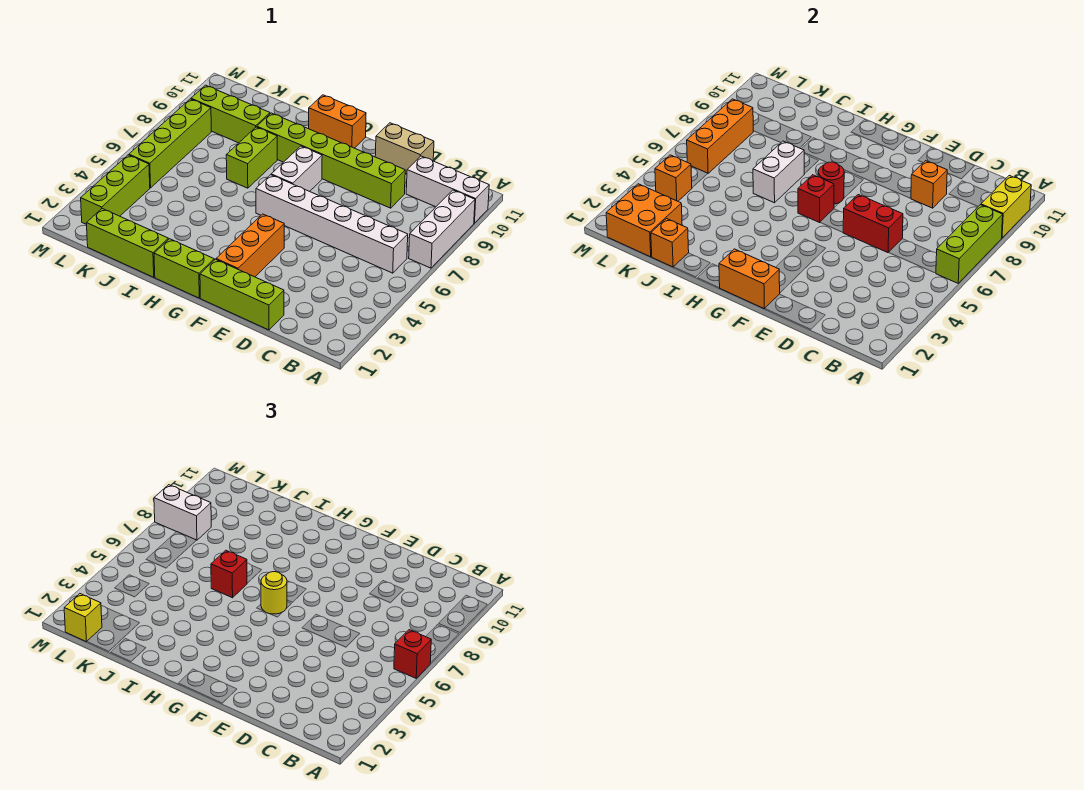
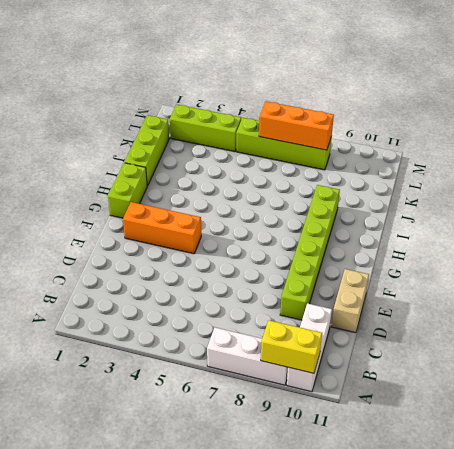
none -> white brick B6:G6 level 1
none -> lime brick D1:F1 level 1
none -> white brick G7:G8 level 1
none -> orange brick G11:H11 level 1

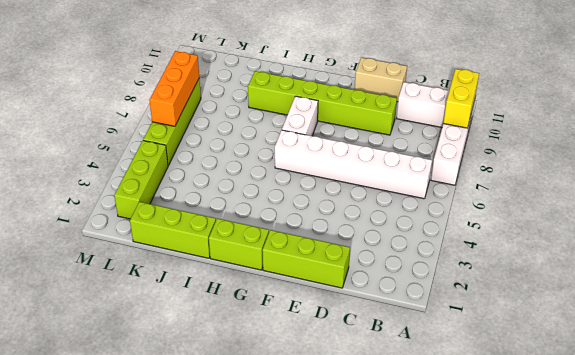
none -> orange brick F2:F4 level 1
none -> orange brick G11:H11 level 1
none -> lime brick I7:I8 level 1
none -> lime brick J9:L9 level 1

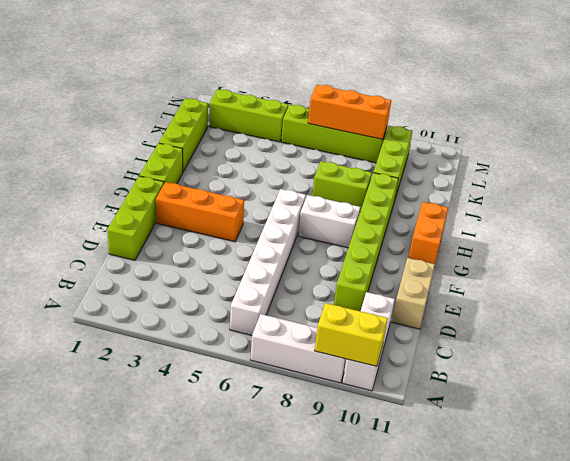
none -> lime brick A6:A8 level 2
none -> red brick D6:E6 level 2
none -> orange brick D9 level 2
none -> orange brick F1:G1 level 2

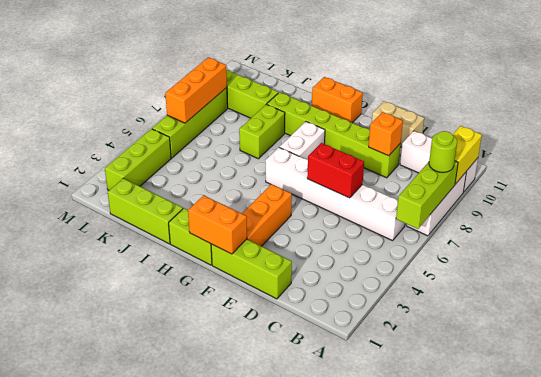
lime round brick A8 level 3 -> none
none -> red brick G6 level 2
none -> red round brick G7 level 2
none -> white brick I6:I7 level 2
none -> orange brick J1 level 2

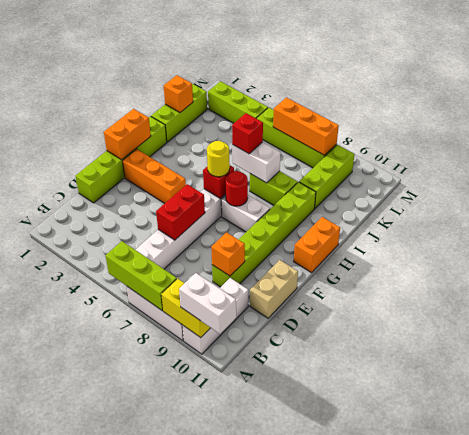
white brick A10:A11 level 3 -> white brick L8:M8 level 3
none -> orange brick K1:L2 level 2
none -> orange brick L4 level 2
none -> red brick A6 level 3
none -> yellow brick L1 level 3

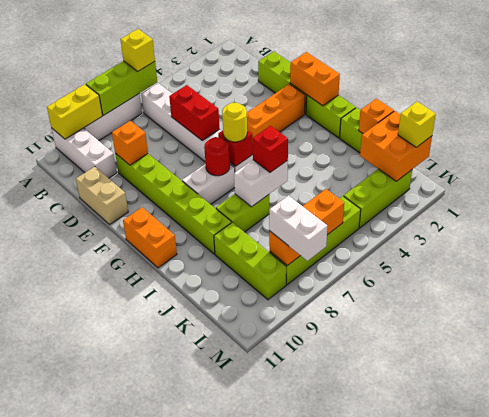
yellow brick A6 level 3 -> red brick A6 level 3
none -> orange brick L4 level 2

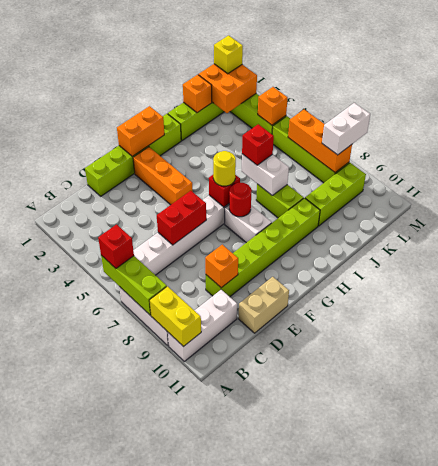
none -> orange brick G11:H11 level 1

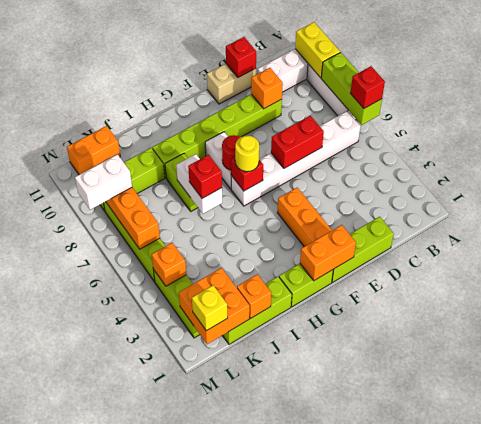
red brick D11 level 2 -> none
orange brick K11:L11 level 1 -> orange brick G11:H11 level 1

